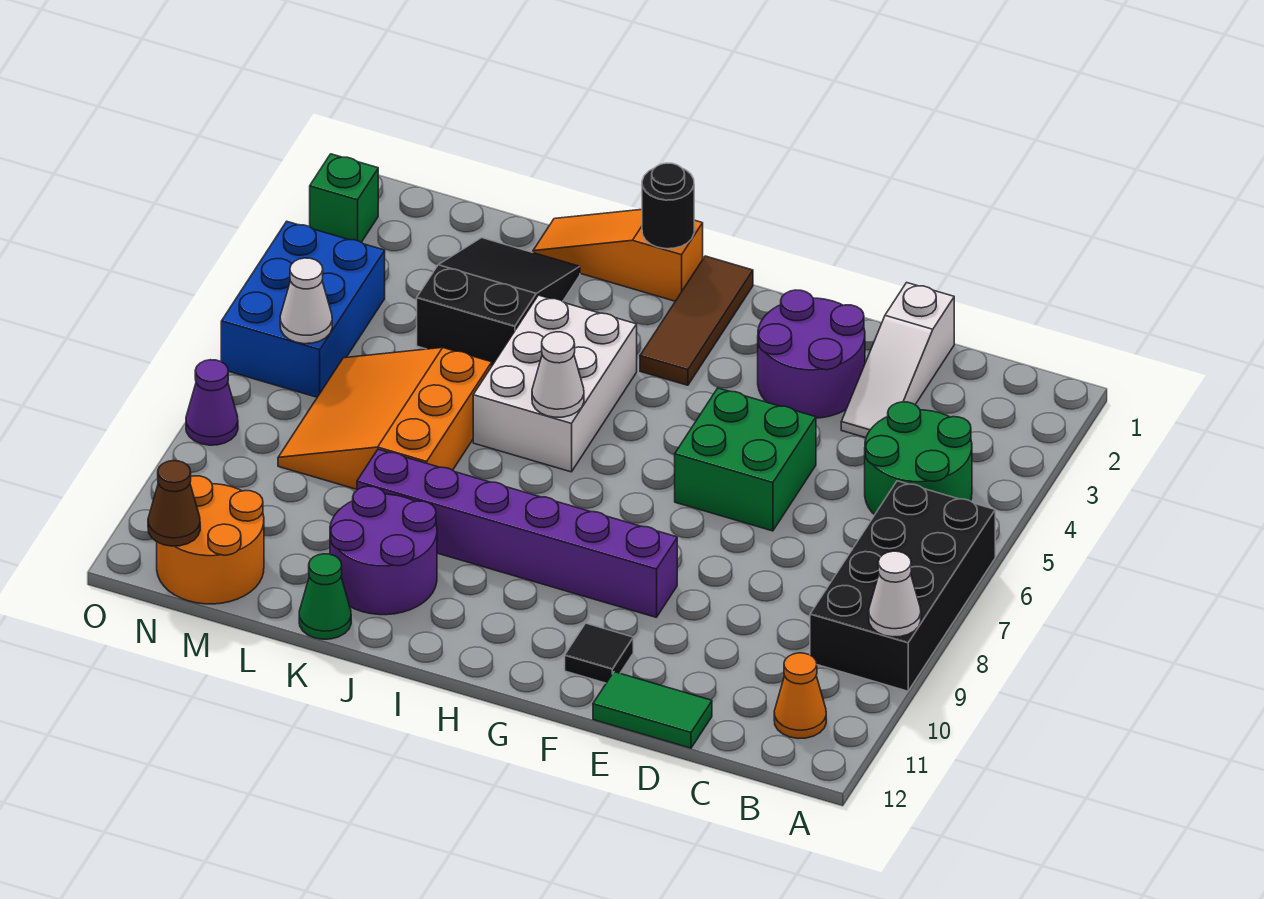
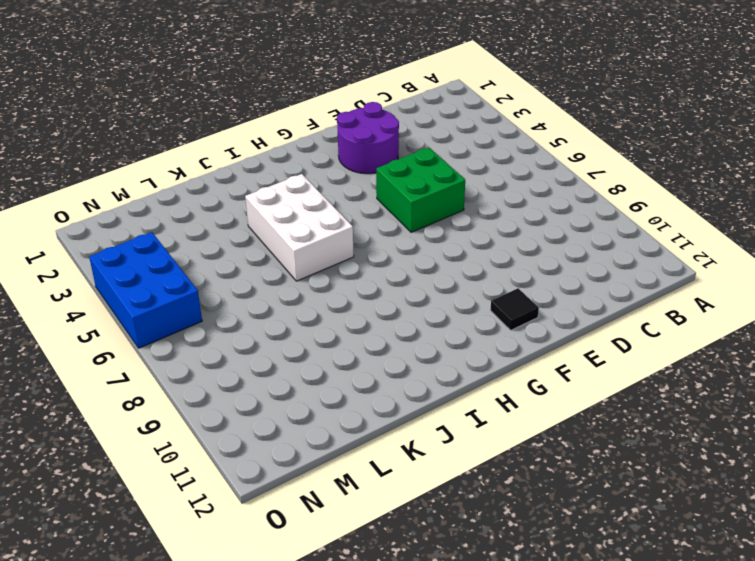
none -> black brick A6:B9 level 1
none -> green round brick B4:C5 level 1
none -> orange cone B11 level 1

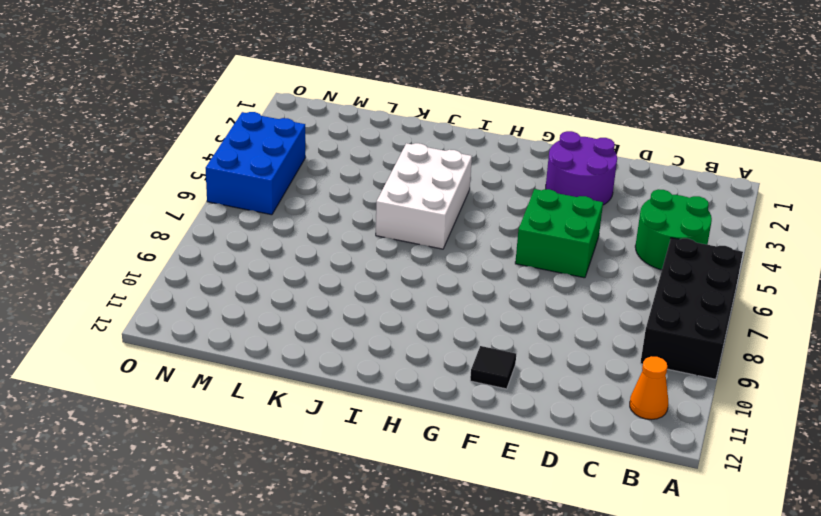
none -> white slope D1:D3 level 1 top 1
none -> green tile D12:E12 level 1
none -> purple brick F9:K9 level 1

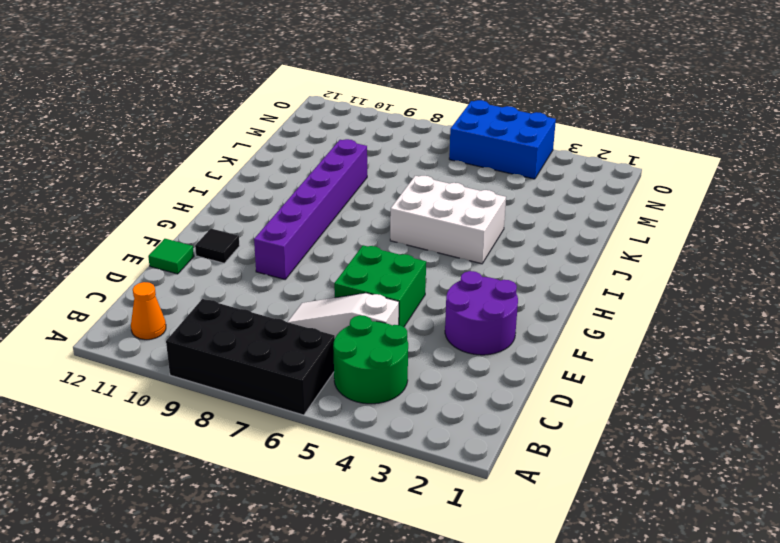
white slope D5:D7 level 1 top 5 -> white slope D1:D3 level 1 top 1
green tile E12 level 1 -> green tile D12:E12 level 1
none -> brown tile H1:H3 level 1
none -> orange slope I1:K1 level 1 top I
none -> purple round brick J10:K11 level 1

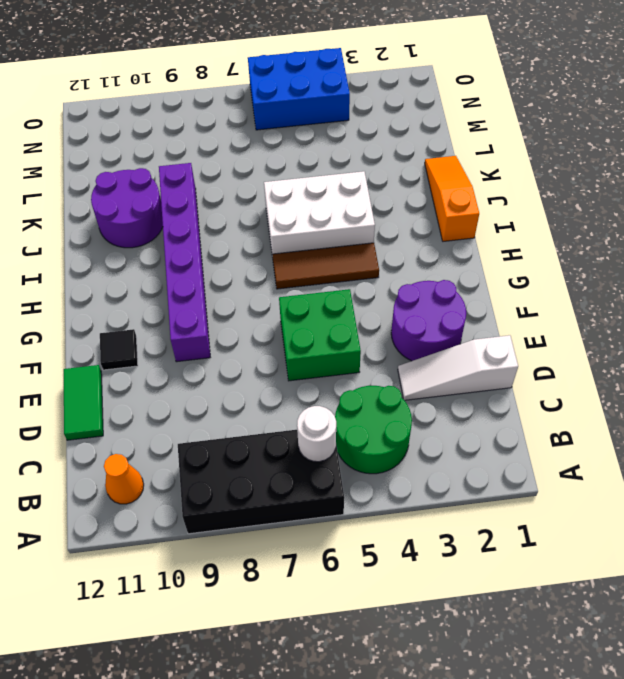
white round brick B6 level 2 -> none
brown tile H4:H6 level 1 -> brown tile H1:H3 level 1
none -> black slope K2:L4 level 1 top 4
none -> orange slope K6:M8 level 1 top K
none -> green cone K12 level 1

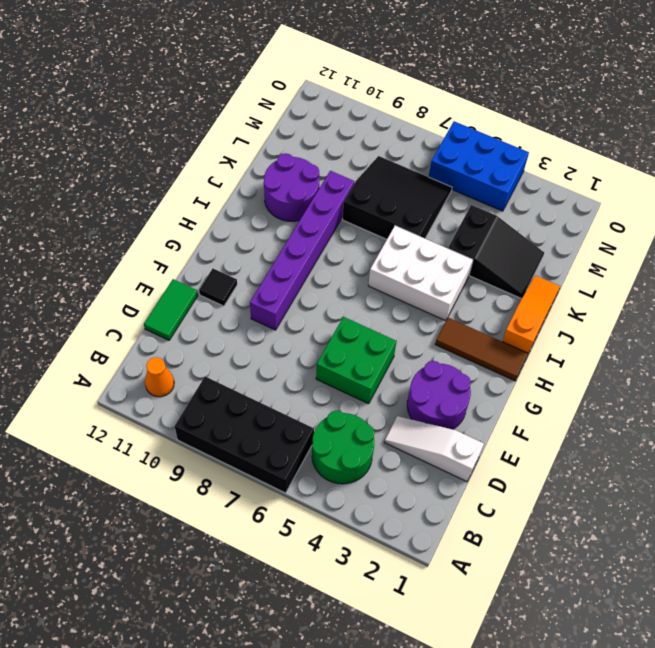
black slope K6:M8 level 1 top K -> orange slope K6:M8 level 1 top K
none -> green cone K12 level 1
none -> orange round brick M11:N12 level 1
none -> green brick O2 level 1

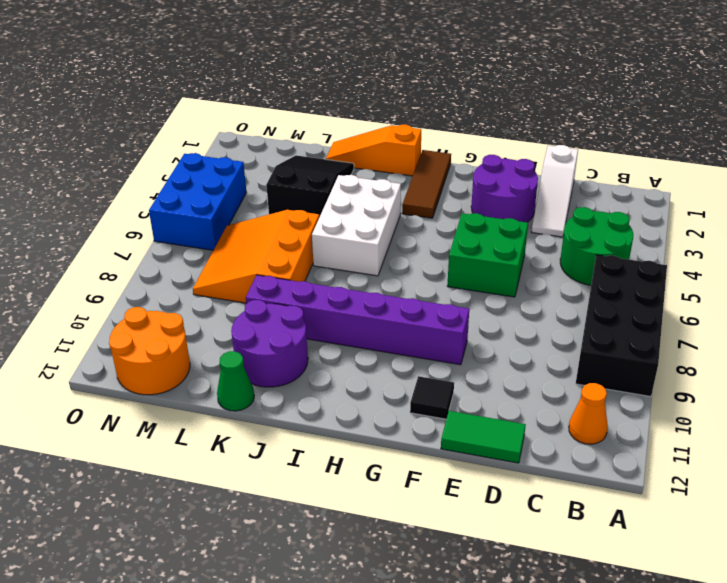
none -> green brick O2 level 1
none -> purple cone O8 level 1
none -> white cone A9 level 2

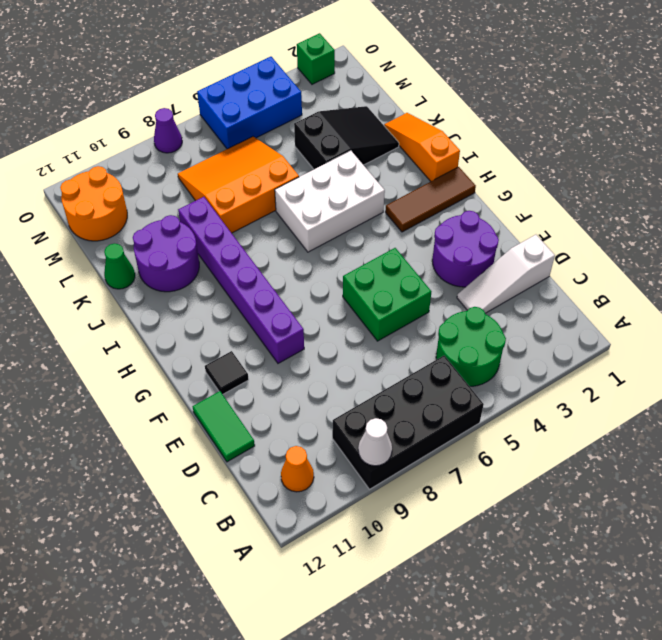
none -> black round brick I1 level 2
none -> white cone I6 level 2
none -> white cone N6 level 2

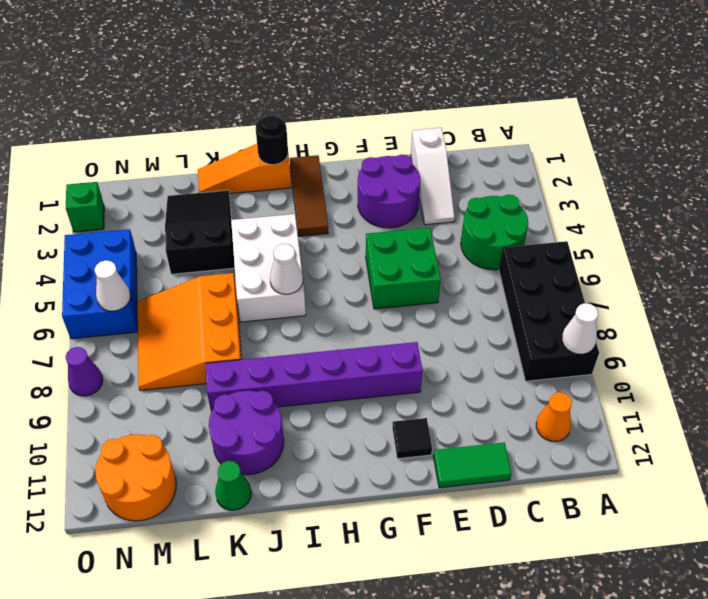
none -> brown cone N12 level 2

